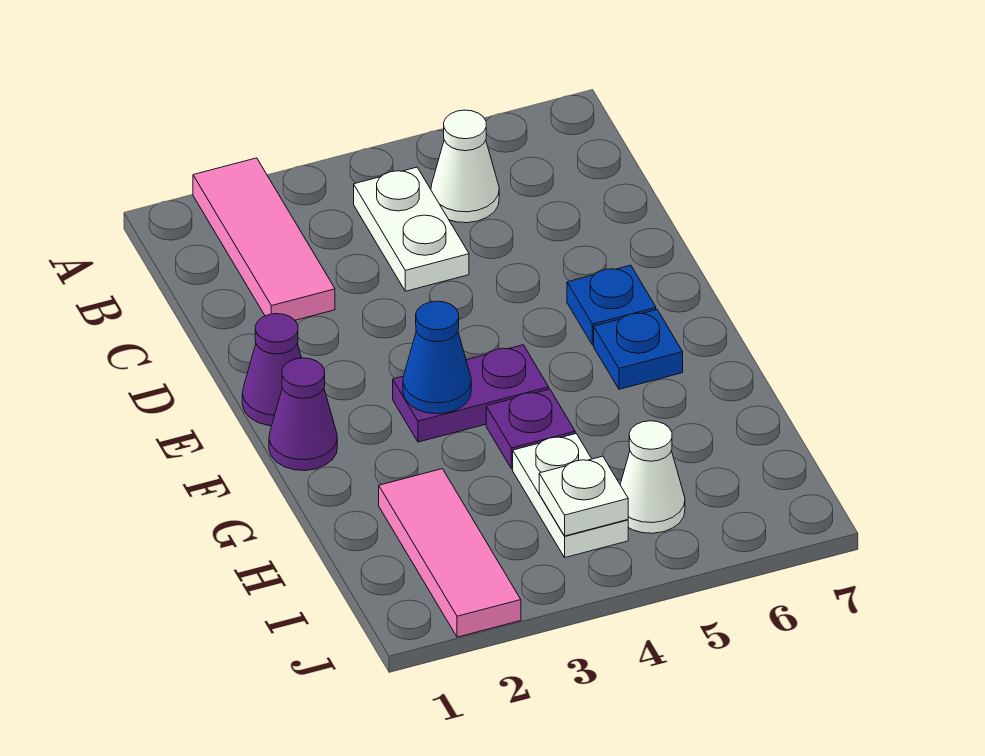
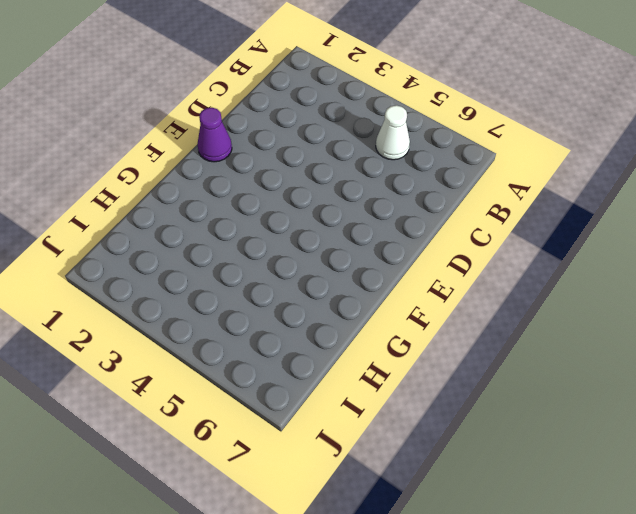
none -> pink tile A2:C2 level 1
none -> white plate B4:C4 level 1
none -> blue plate E6 level 1

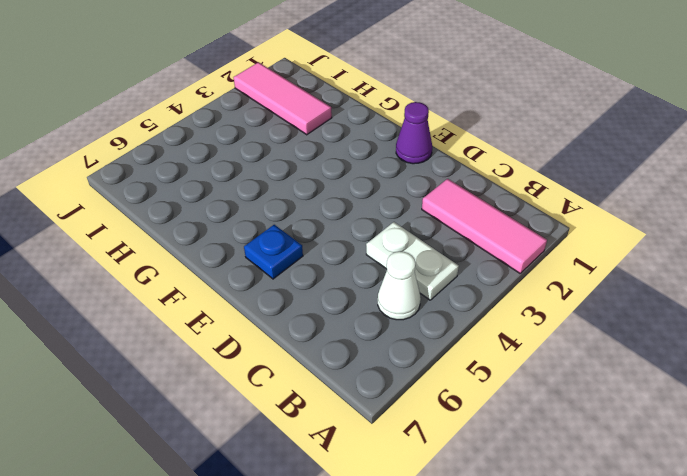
none -> purple cone F1 level 1
none -> purple plate F3:F4 level 1
none -> blue plate F6 level 1

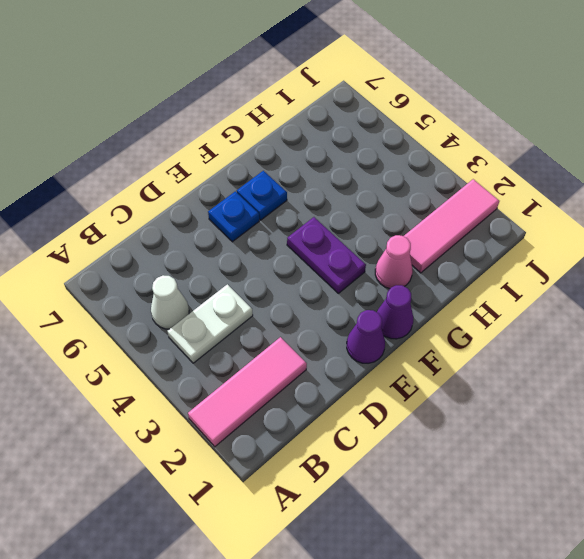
pink cone G2 level 1 -> none
none -> purple plate G4 level 1
none -> white plate H4:I4 level 1
none -> white cone I5 level 1

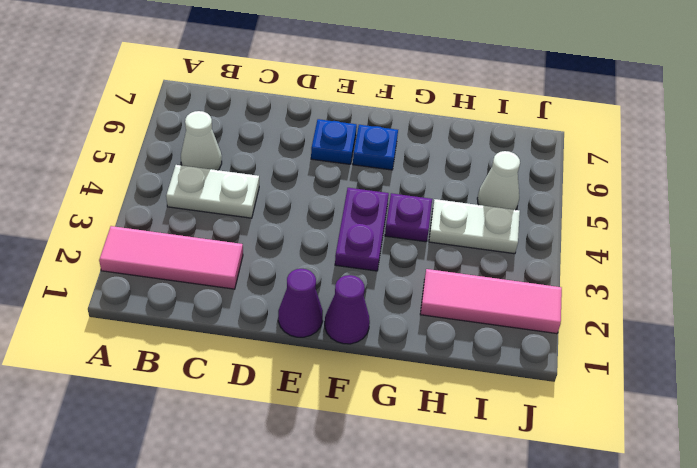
none -> blue cone F3 level 2
none -> white plate I4 level 2

